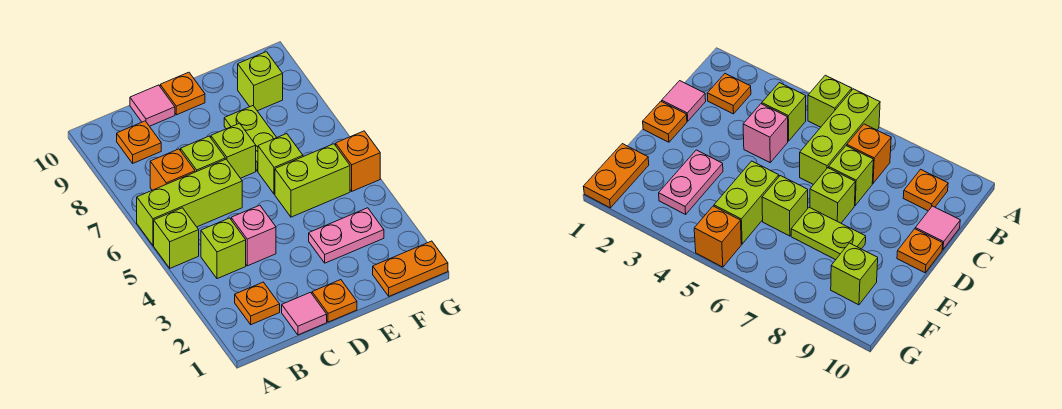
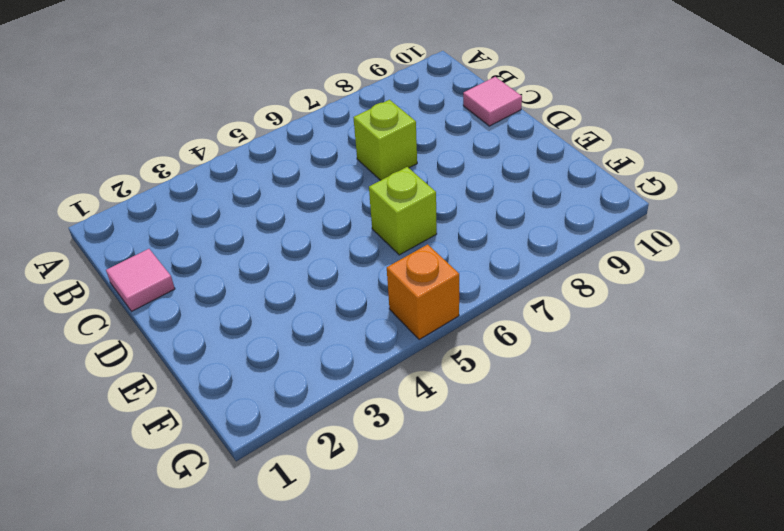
none -> lime brick A5 level 1
none -> lime brick A6:C6 level 1
none -> orange plate B2 level 1

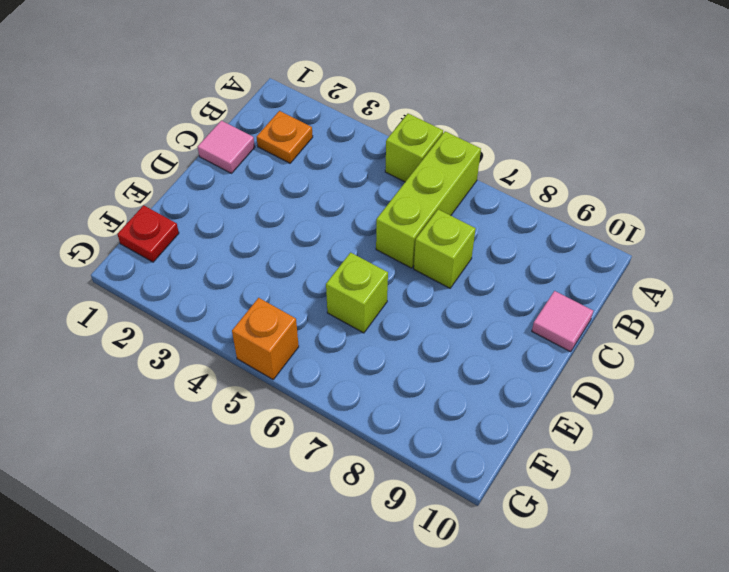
red plate F1 level 1 -> orange plate F1:G1 level 1
none -> lime brick B4 level 1
none -> orange brick B7 level 1
none -> orange plate B9 level 1

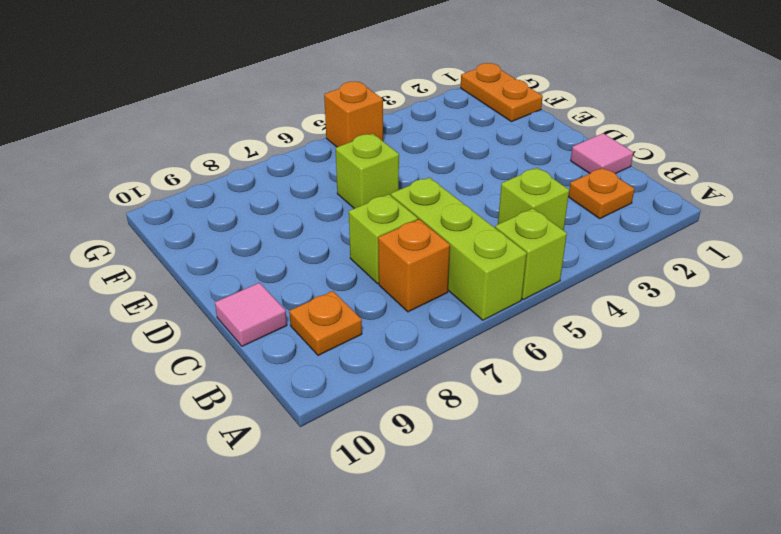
none -> pink brick C4 level 1
none -> orange plate D1 level 1
none -> lime brick D7 level 1

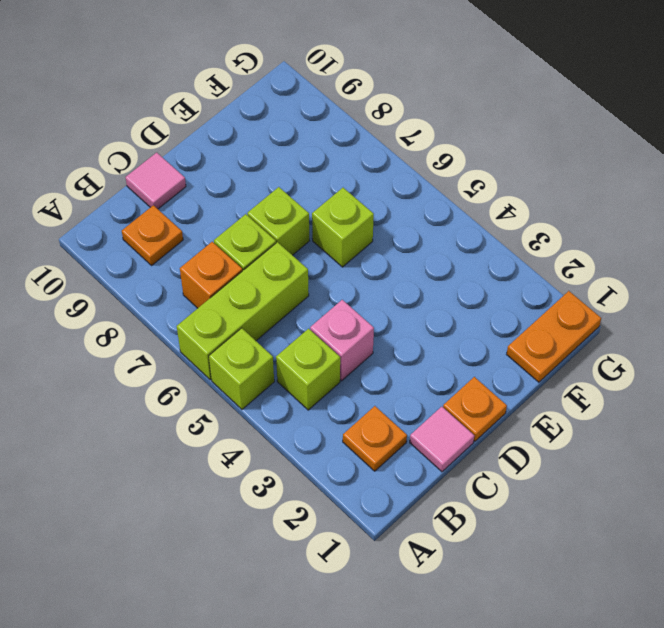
none -> orange plate D10 level 1
none -> pink plate E3:F3 level 1
none -> lime brick E5:F5 level 1

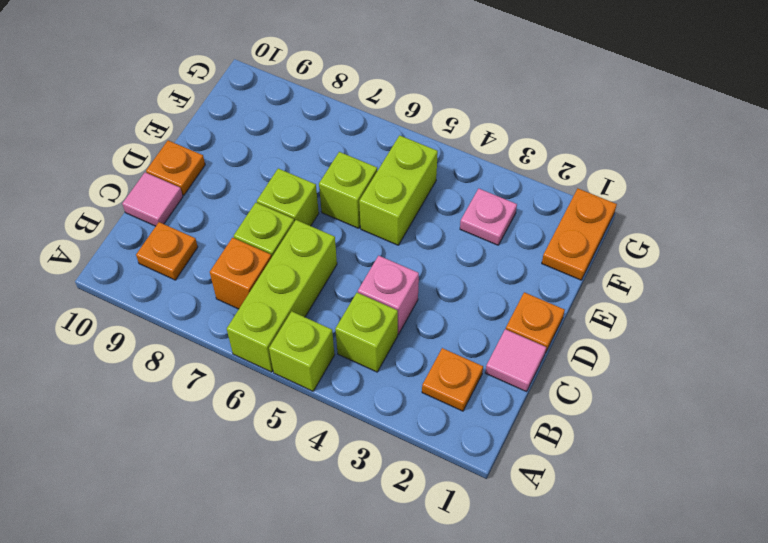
pink plate F3 level 1 -> pink plate E3:F3 level 1
none -> lime plate E7:E8 level 1
none -> lime brick F9 level 1
none -> orange brick G5 level 1

